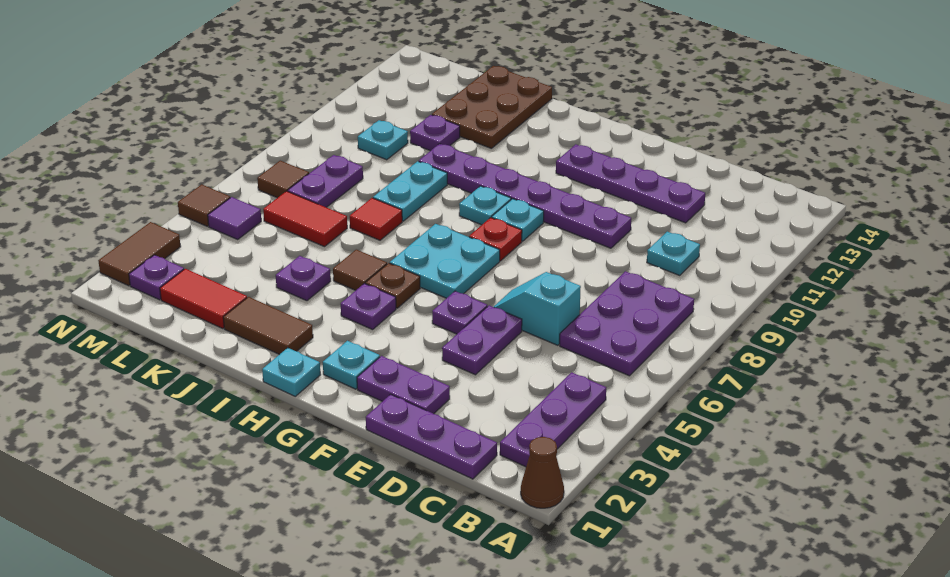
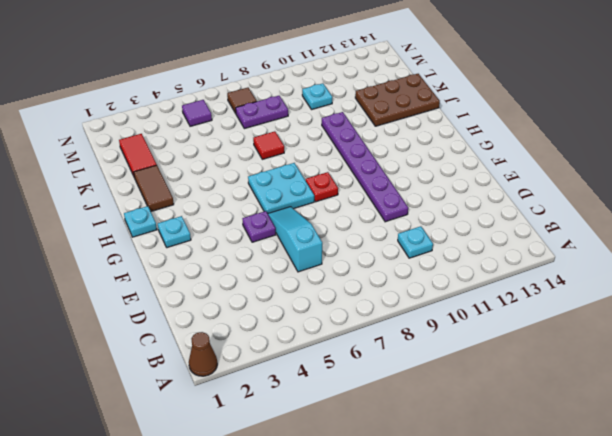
cyan slope D6:F6 level 1 top D -> cyan slope D6:E6 level 1 top D
none -> purple plate B2:B4 level 1
none -> purple plate B6:C8 level 1
none -> purple plate C1:E1 level 1
none -> purple plate D12:G12 level 1

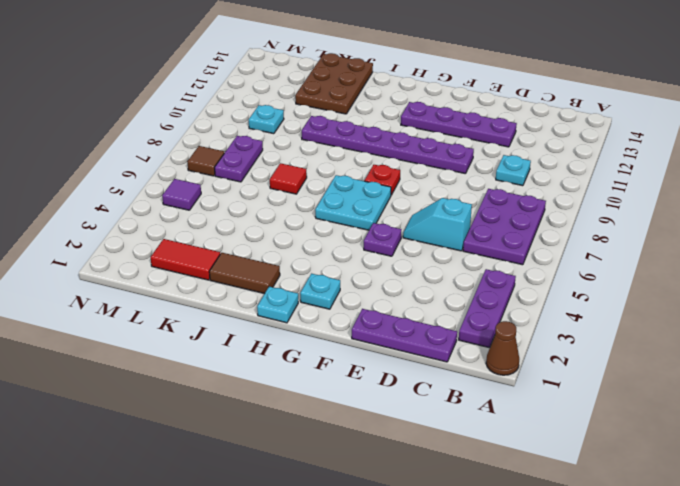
none -> purple plate E2:F2 level 1
none -> purple plate E4:E5 level 1
none -> cyan plate G9 level 1
none -> purple plate H4 level 1

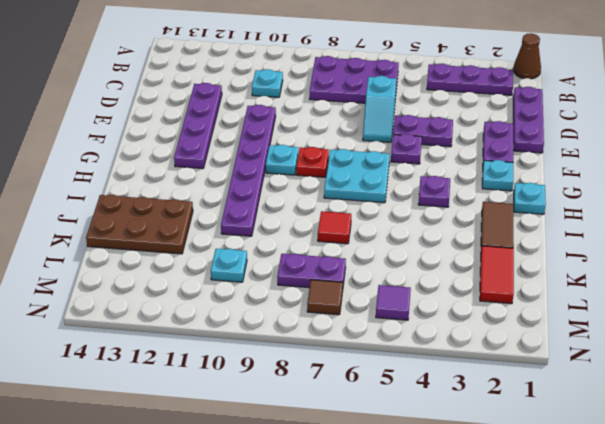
none -> brown plate H5 level 1
none -> cyan plate H9 level 1
none -> brown tile I5 level 1
none -> purple plate J4 level 1

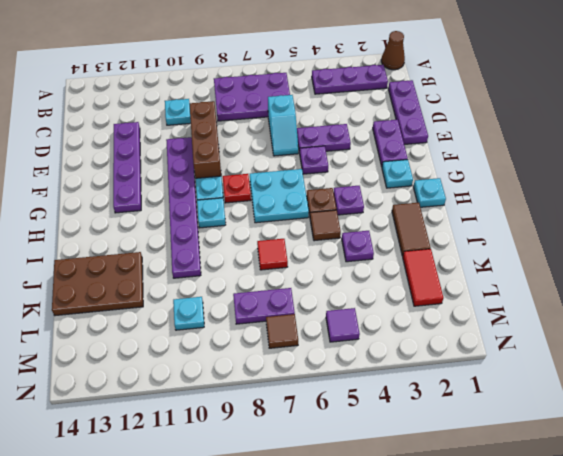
brown brick D9:F9 level 1 -> none
none -> cyan plate J8:J9 level 1
none -> red tile K6:L6 level 1
none -> purple plate K11 level 1
none -> purple plate M2 level 1

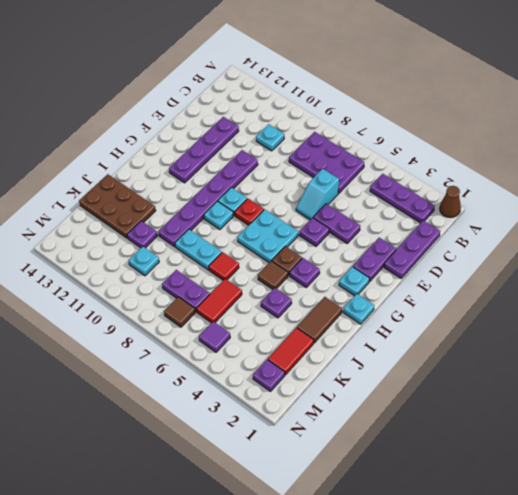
none -> brown tile N2:N3 level 1
none -> brown tile N5 level 1

